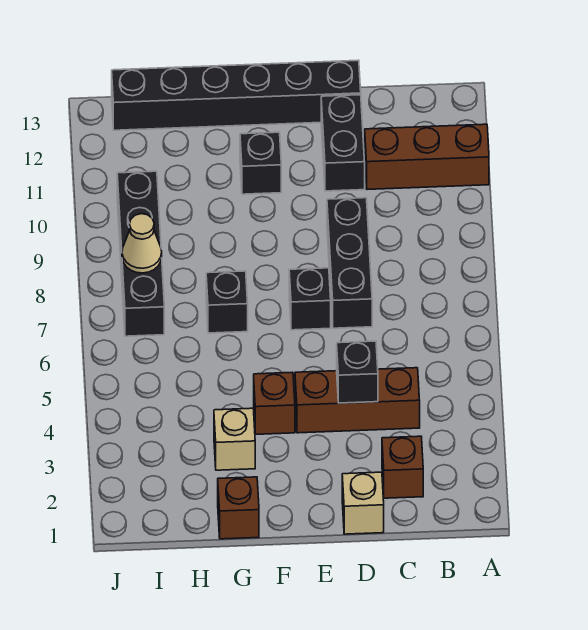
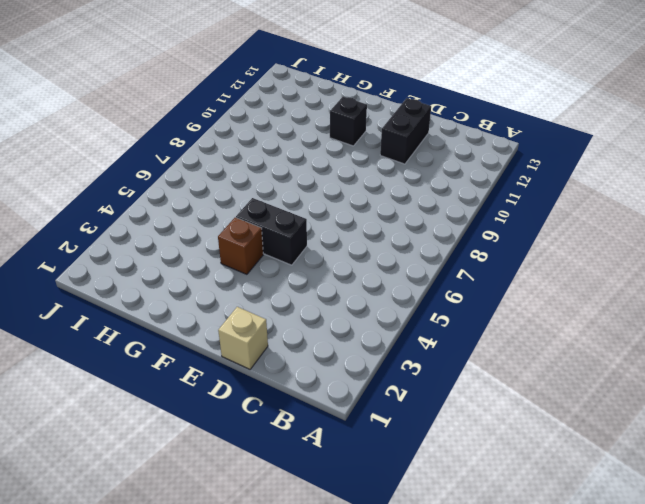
black brick E5:F5 level 1 -> none
none -> brown brick A11:C11 level 1
none -> brown brick C2 level 1
none -> brown brick C4:E4 level 1

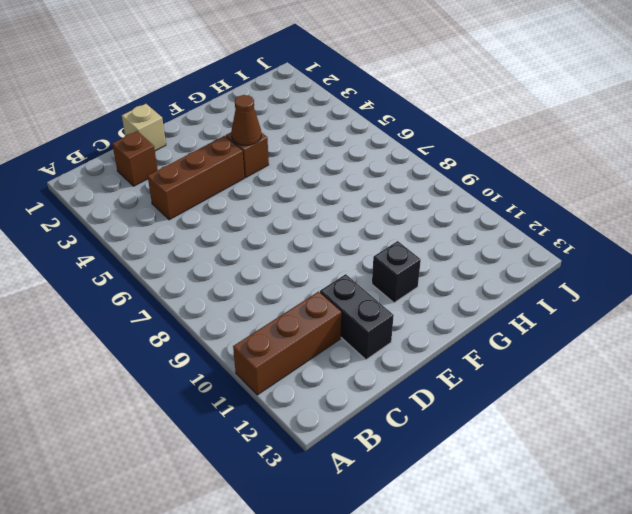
brown cone F4 level 2 -> none
none -> black brick D7:D9 level 1
none -> black brick D13:I13 level 1
none -> black brick E7 level 1

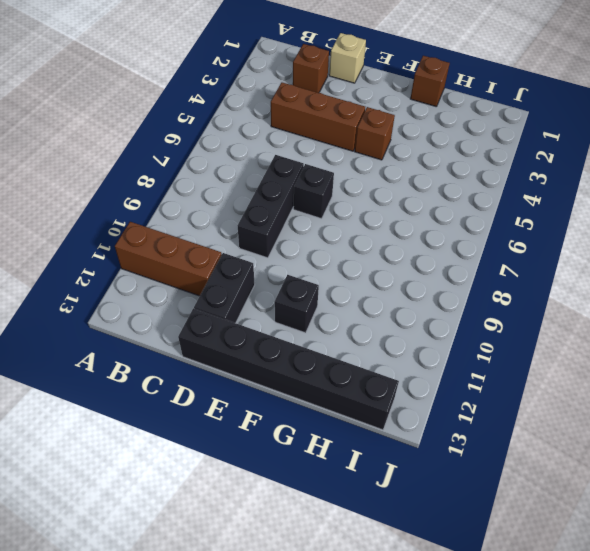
none -> tan brick G3 level 1
none -> black brick G7 level 1
none -> black brick I7:I10 level 1

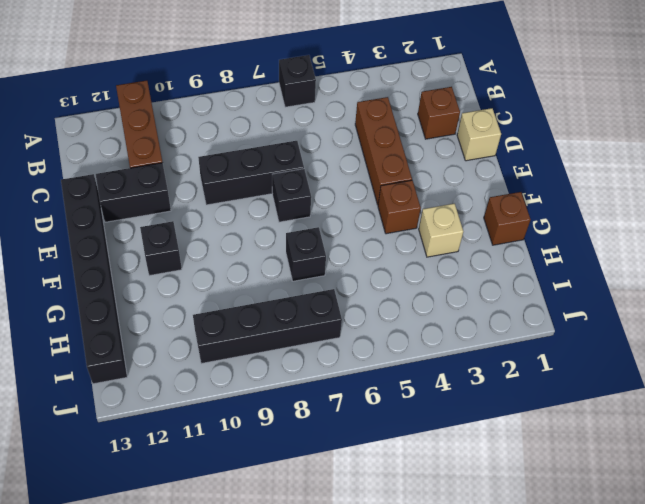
black brick A6 level 1 -> black brick D4 level 2
none -> tan cone I8 level 2

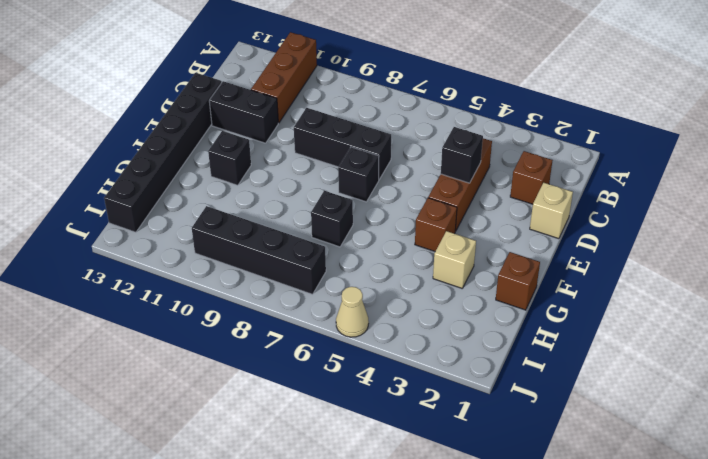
tan cone J5 level 1 -> tan cone I8 level 2

